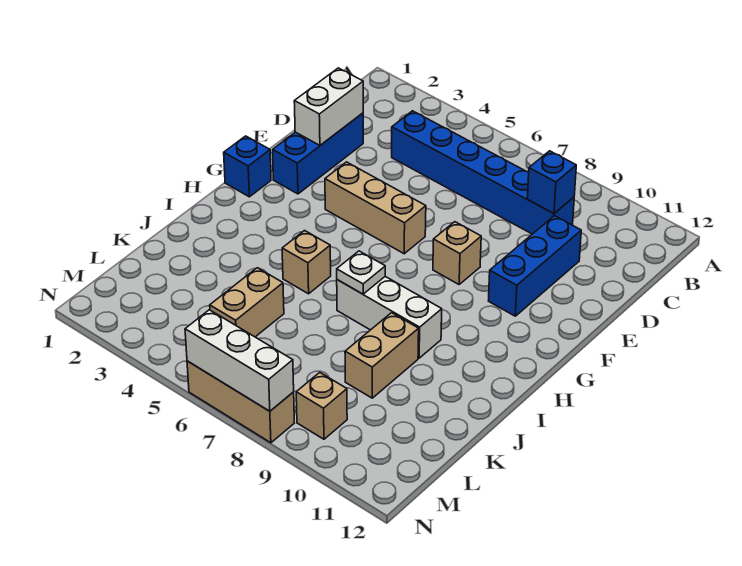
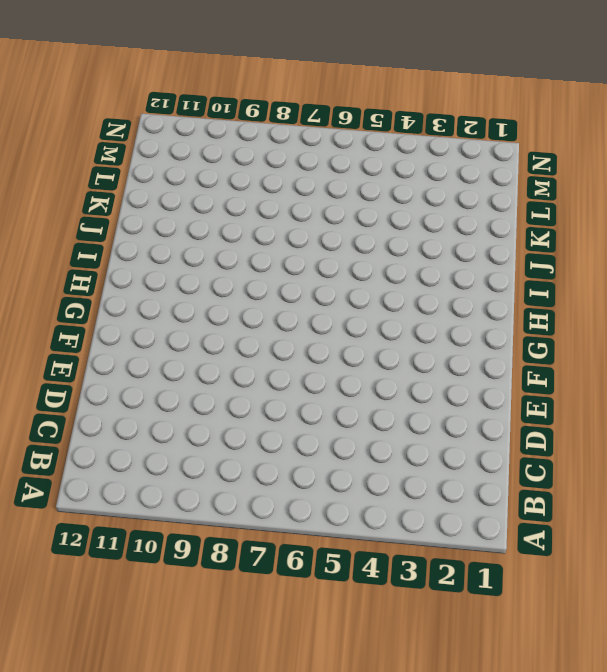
none -> blue brick C4:C9 level 1
none -> blue brick D2:F2 level 1
none -> blue brick D10:F10 level 1

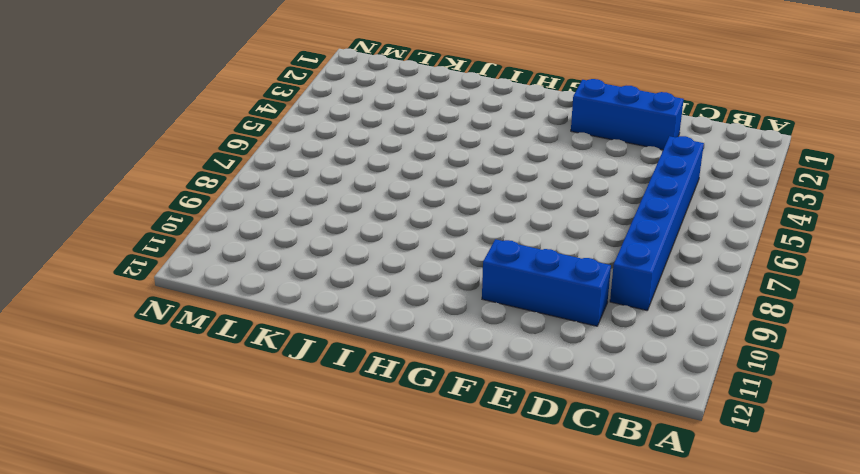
none -> tan brick F4:F6 level 1
none -> tan brick F8 level 1
none -> blue brick G1 level 1

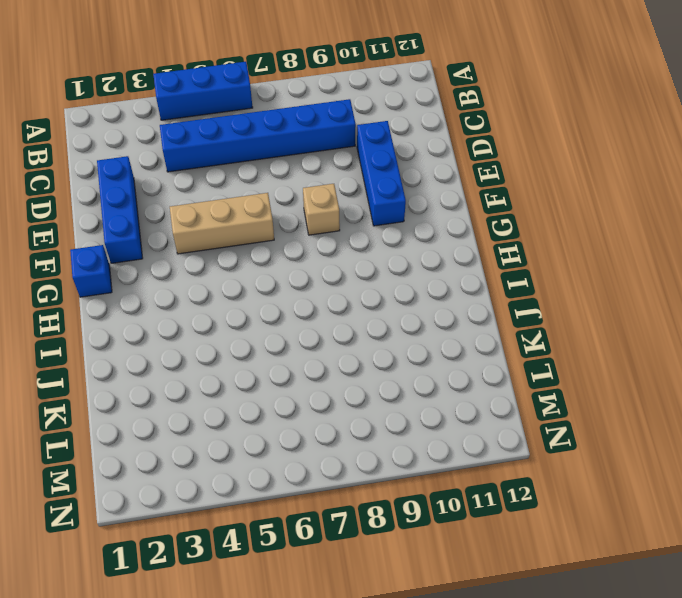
blue brick A4:A6 level 1 -> none
none -> tan brick I5 level 1
none -> white brick I7:I9 level 1
none -> tan brick J9:K9 level 1

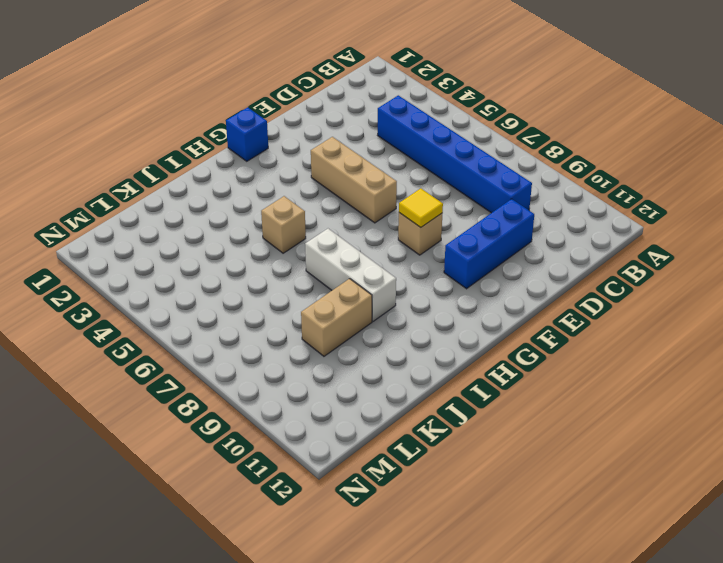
yellow tile F8 level 2 -> none
none -> blue brick D2:F2 level 1
none -> tan brick K5:L5 level 1
none -> tan brick M9 level 1

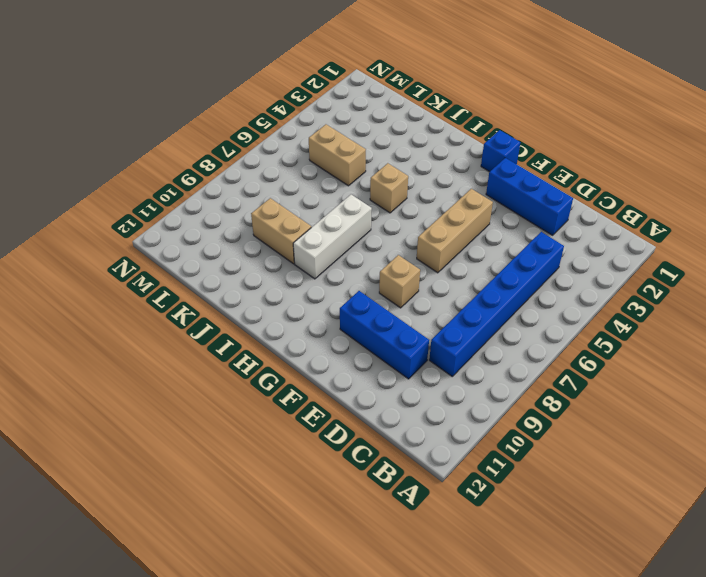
none -> tan brick M9 level 1
none -> tan brick N6:N8 level 1
none -> blue brick C9 level 2

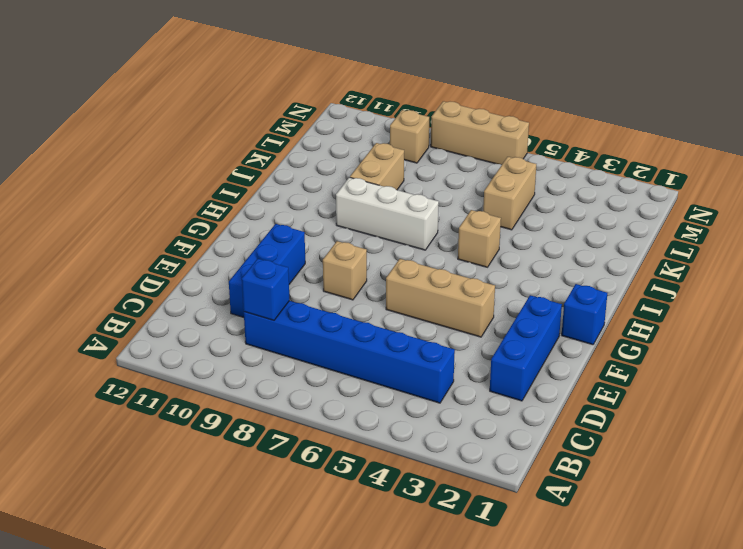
none -> white brick D2:E2 level 2
none -> white plate I7 level 2
none -> white brick N6:N8 level 2

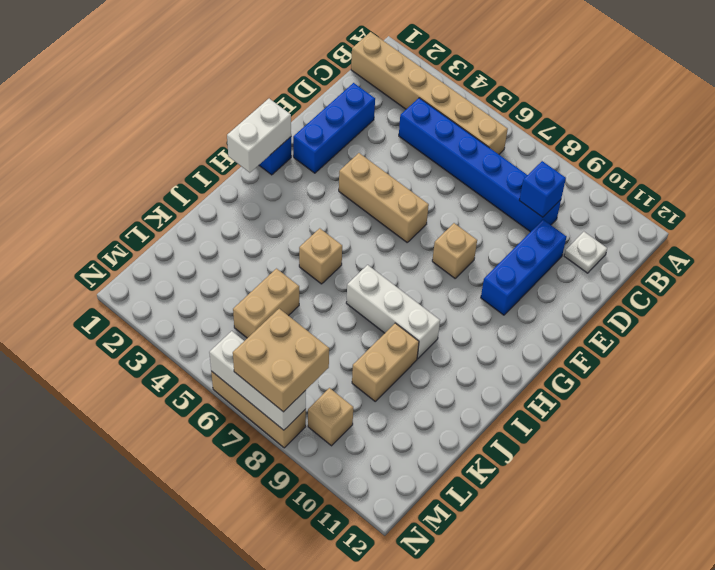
tan brick B1:B6 level 1 -> none
white plate C11 level 1 -> white plate I7 level 2
white brick G1:H1 level 2 -> white brick D2:E2 level 2
tan brick M7:N8 level 3 -> none

